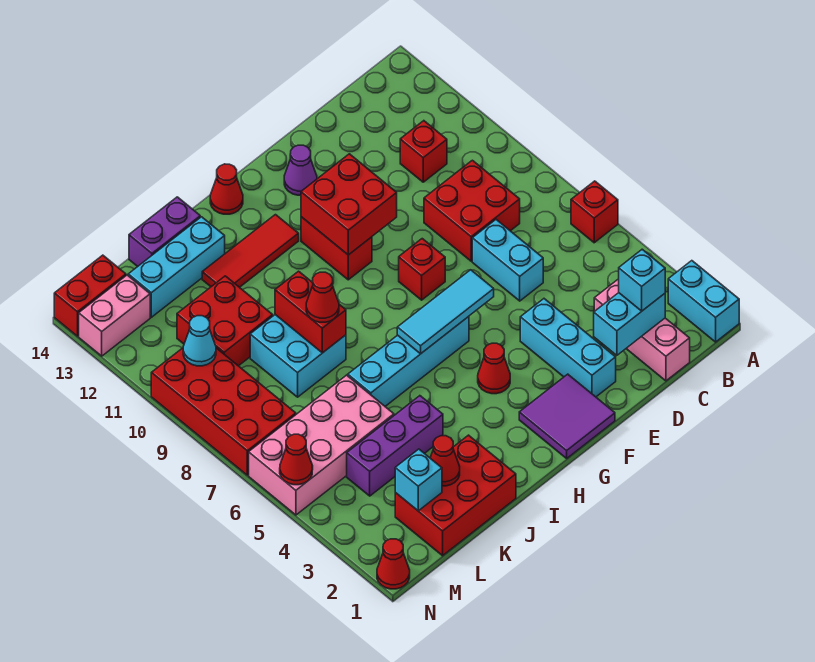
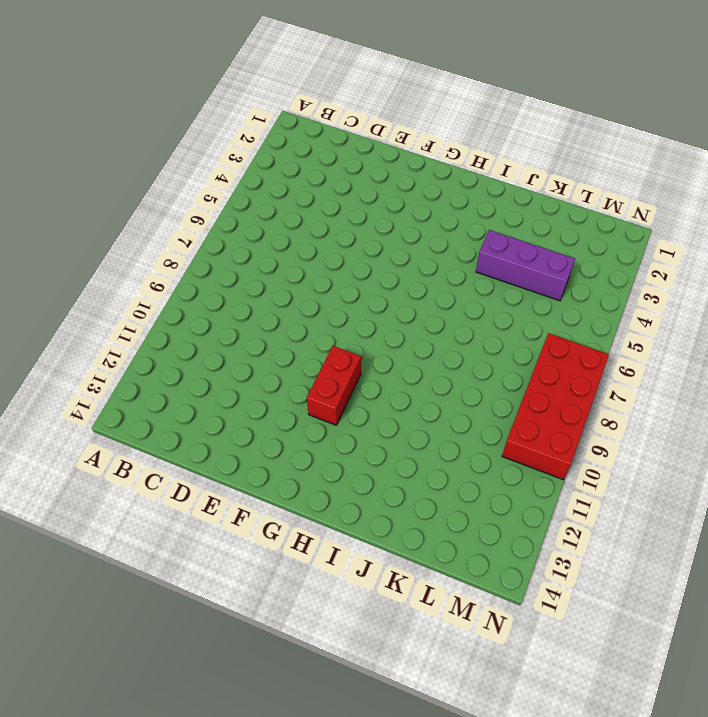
none -> cyan brick A1:A2 level 1
none -> red brick A6 level 1
none -> pink brick C1:C3 level 1
none -> red brick C8:D9 level 1

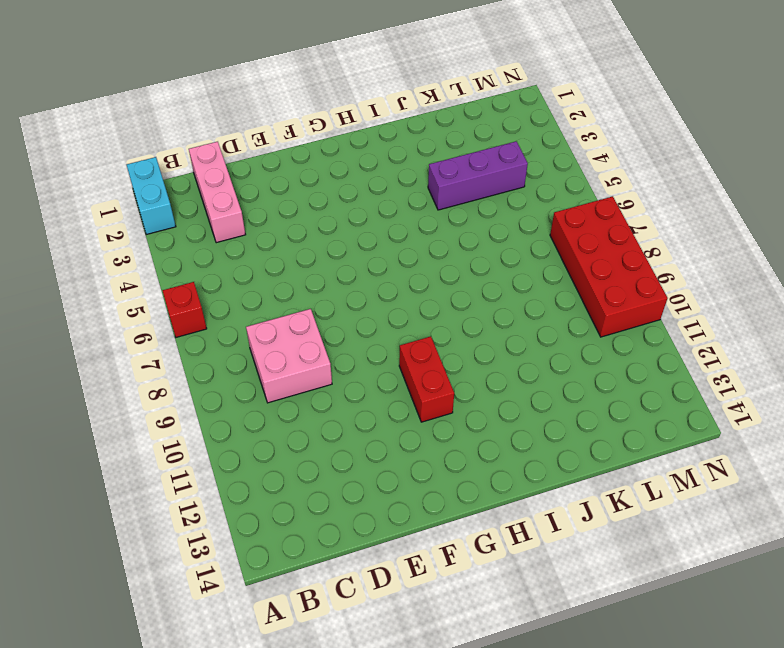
pink brick C8:D9 level 1 -> red brick C8:D9 level 1
none -> red brick C11 level 1
none -> cyan brick D6:D7 level 1
none -> cyan brick E2:E4 level 1
none -> purple tile F1:G2 level 1

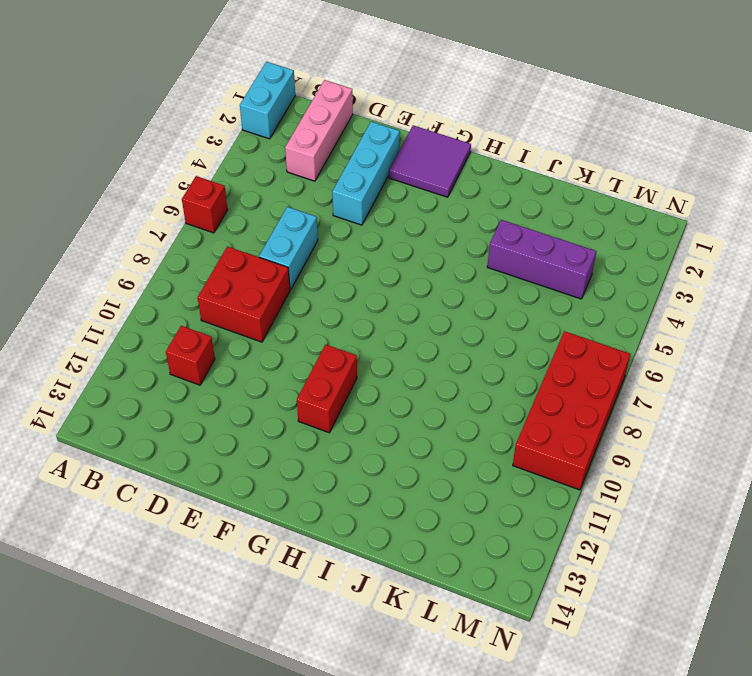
none -> red brick F8 level 1
none -> purple cone F13 level 1
none -> red cone G4 level 1
none -> cyan brick G6:J6 level 1

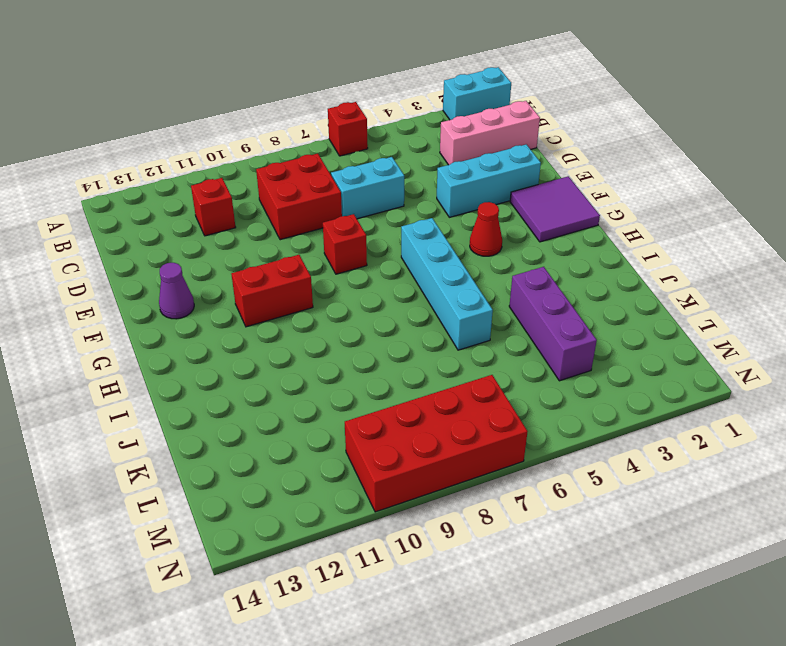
none -> red tile H12:J12 level 1
none -> red cone H14 level 1
none -> red brick J1:L2 level 1
none -> cyan brick J8:K9 level 1

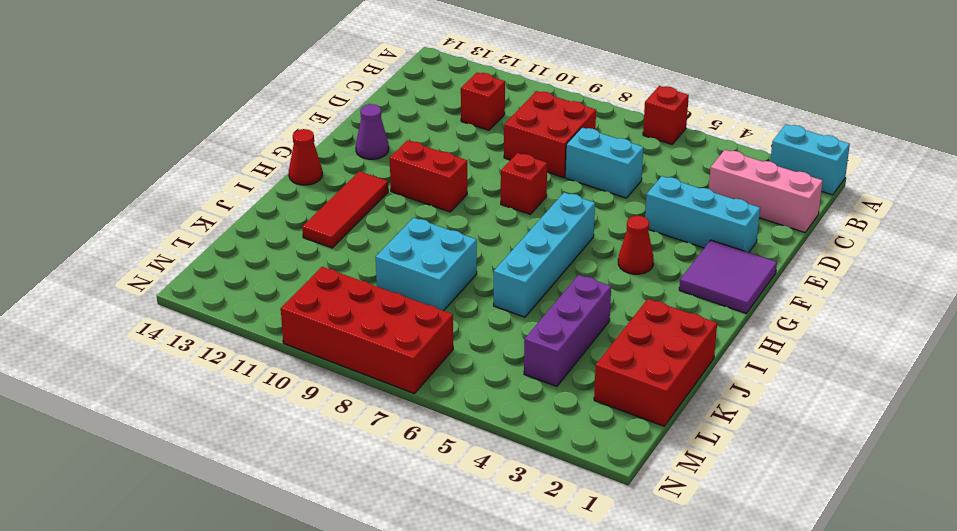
none -> cyan brick J13:L13 level 1
none -> purple brick J14:K14 level 1
none -> pink brick K5:N6 level 1
none -> red brick K10:L11 level 1

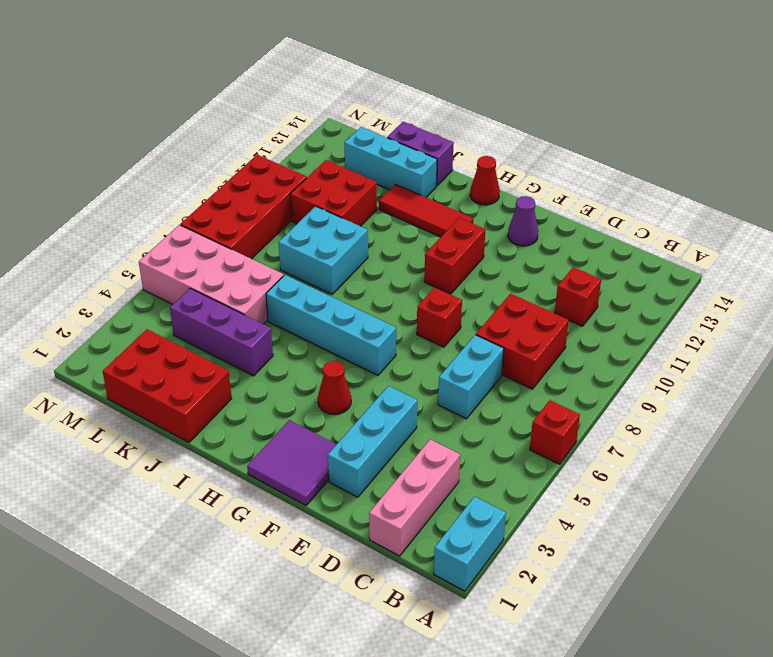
none -> pink brick M13:N13 level 1
none -> red brick M14:N14 level 1
none -> red cone N1 level 1
none -> cyan brick C2:D2 level 2

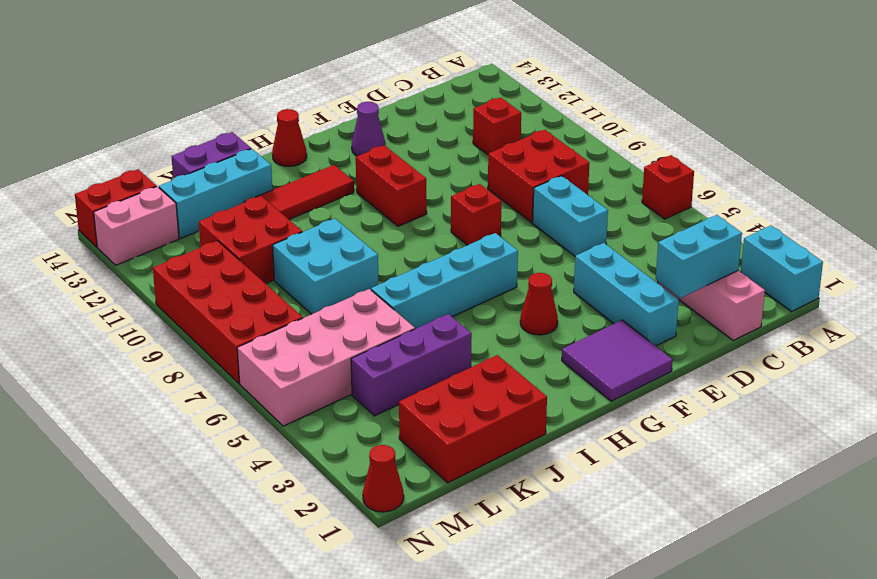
none -> cyan tile F6:H6 level 2
none -> red brick F10:G11 level 2
none -> red brick J8:J9 level 2
none -> red cone K2 level 2

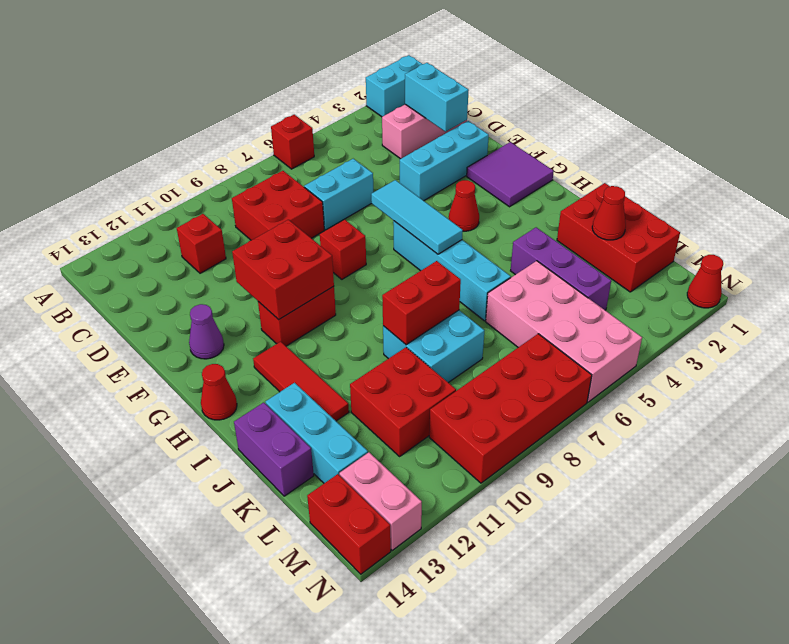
none -> cyan brick L2 level 2
none -> cyan cone M10 level 2
none -> red cone N5 level 2
none -> cyan brick C2 level 3

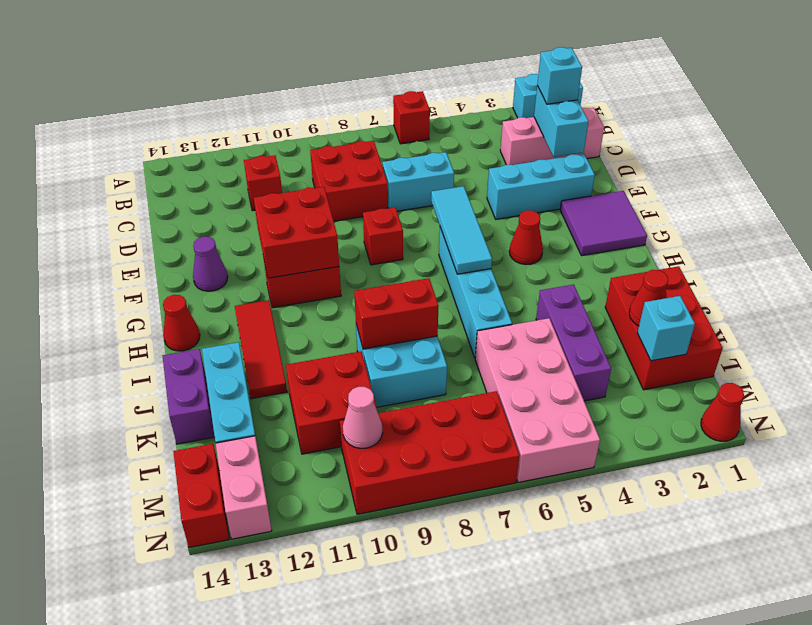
pink cone M10 level 2 -> cyan cone M10 level 2
none -> red cone N5 level 2
none -> red cone J8 level 3

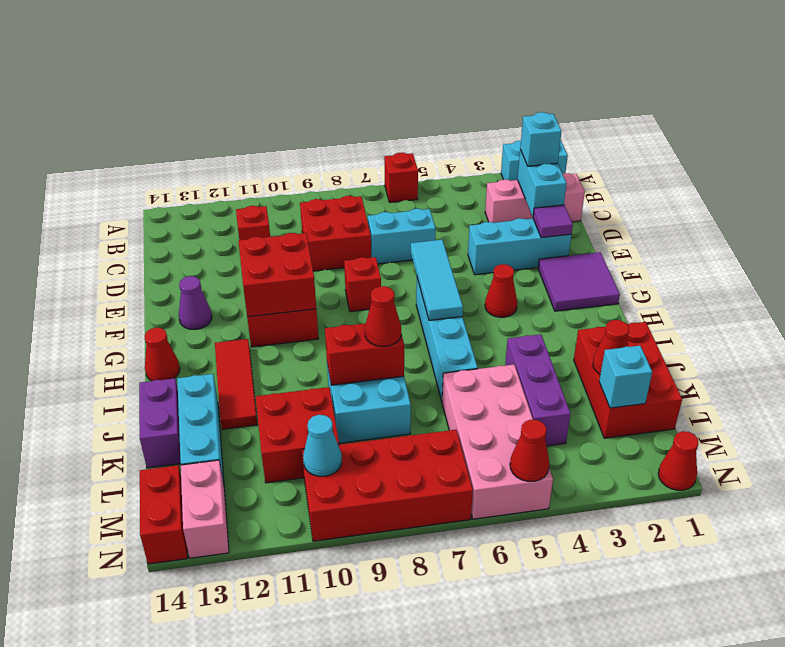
purple tile E2 level 2 -> none

